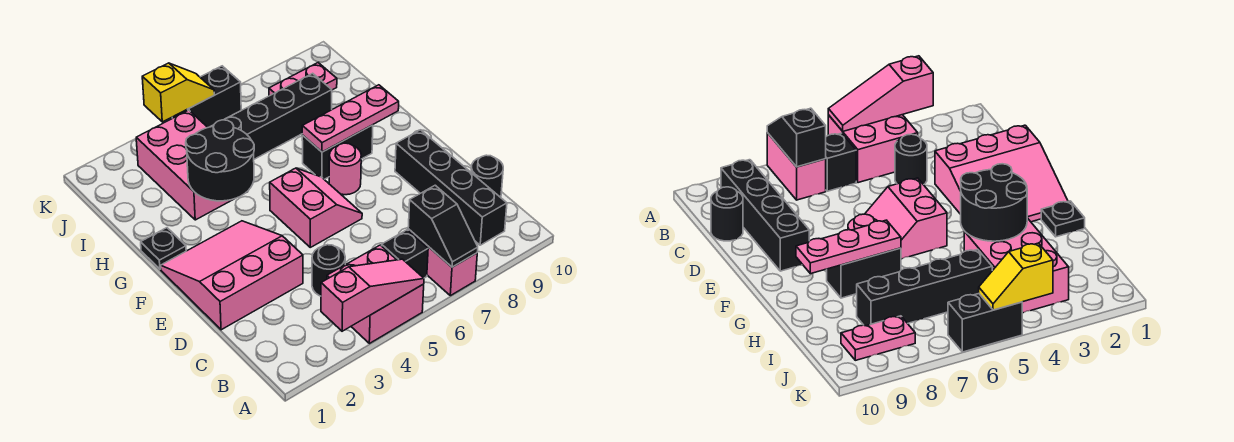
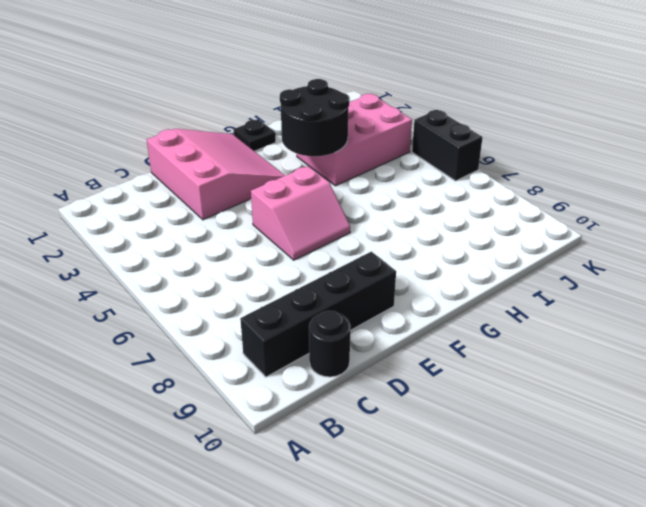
none -> pink brick A4:B5 level 1
none -> pink brick A7:B7 level 1
none -> black brick B6 level 1

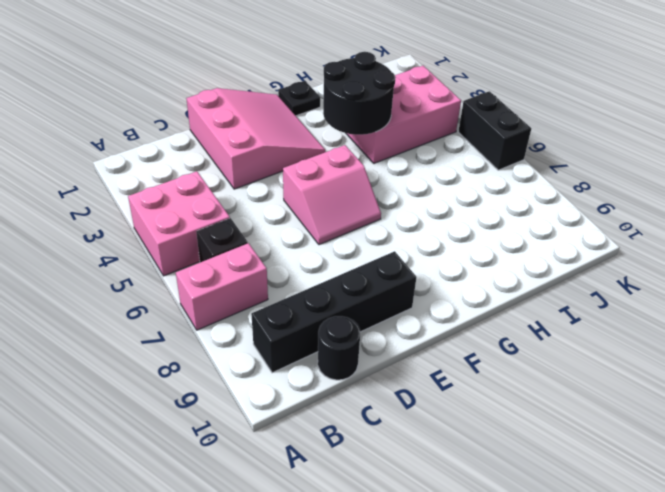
none -> black round brick C4 level 1
none -> pink round brick F7 level 1
none -> black brick G7:G8 level 1

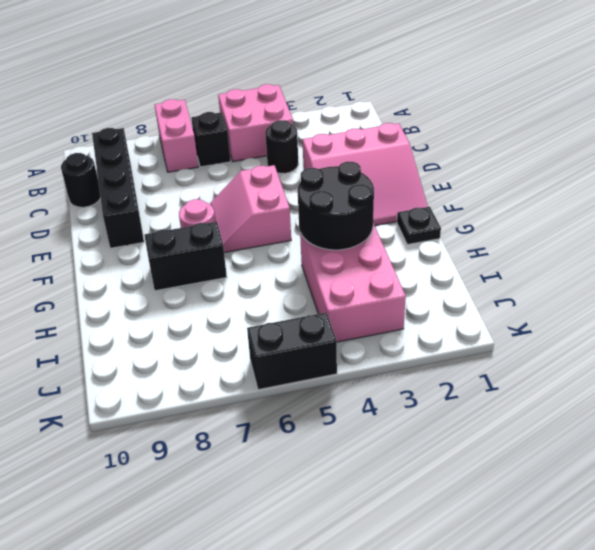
none -> black brick I5:I8 level 1
none -> pink plate J8:J9 level 1
none -> pink slope A3:A5 level 2 top 3

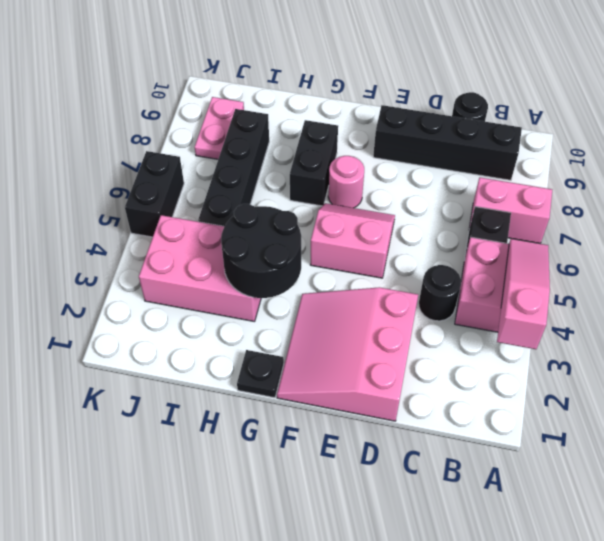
none -> black slope A7:B7 level 2 top B
none -> pink plate G7:G9 level 2
none -> yellow slope K4:K5 level 2 top 4

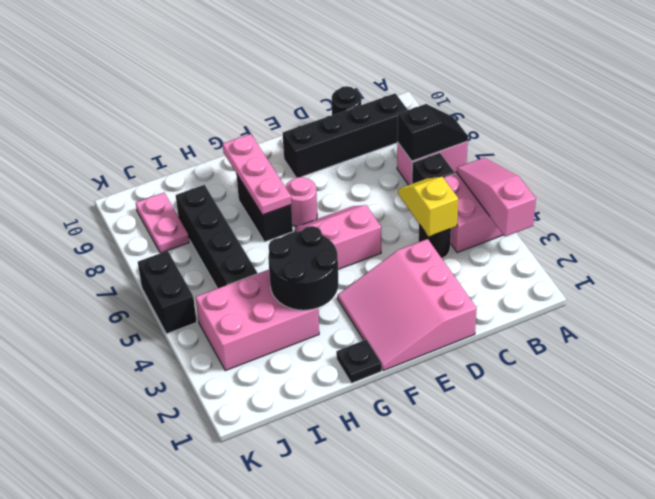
yellow slope C4:C5 level 2 top 4 -> yellow slope K4:K5 level 2 top 4

